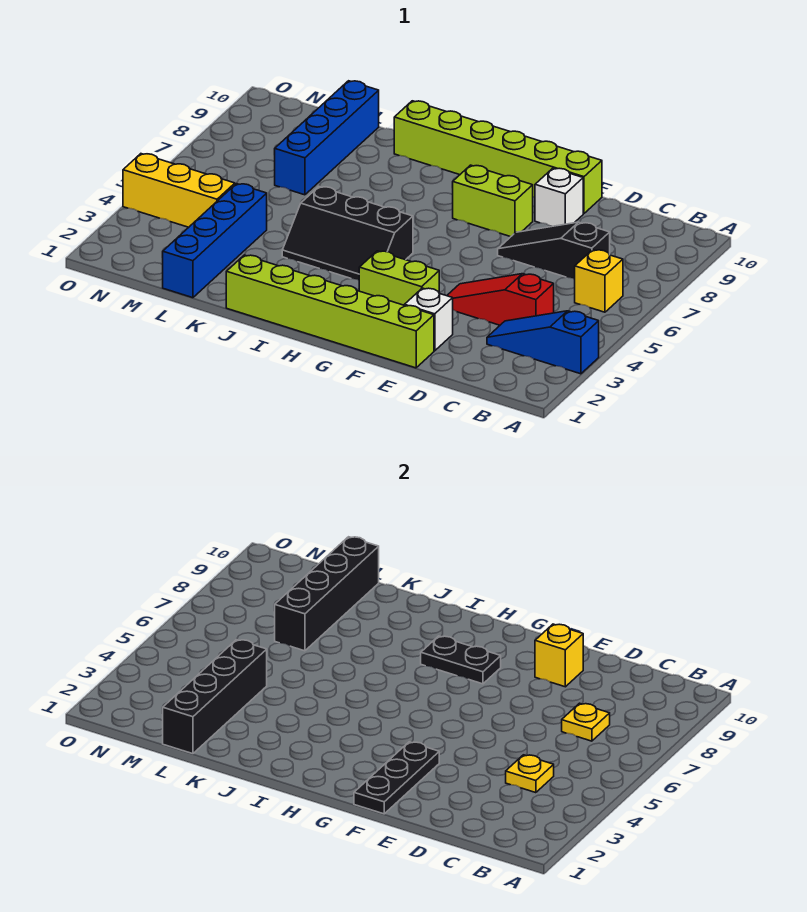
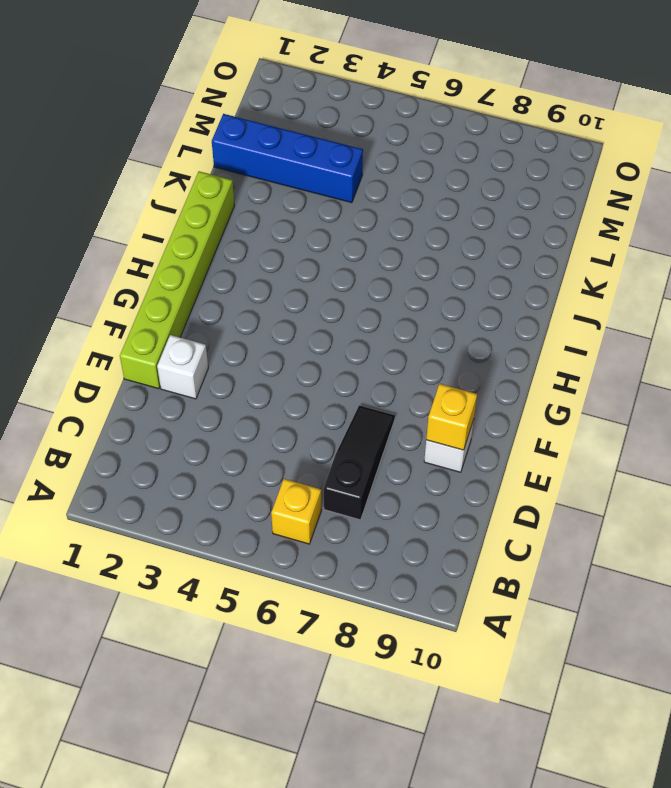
none -> blue slope A3:C3 level 1 top A
none -> red slope C4:E4 level 1 top C
none -> lime brick E10:J10 level 1

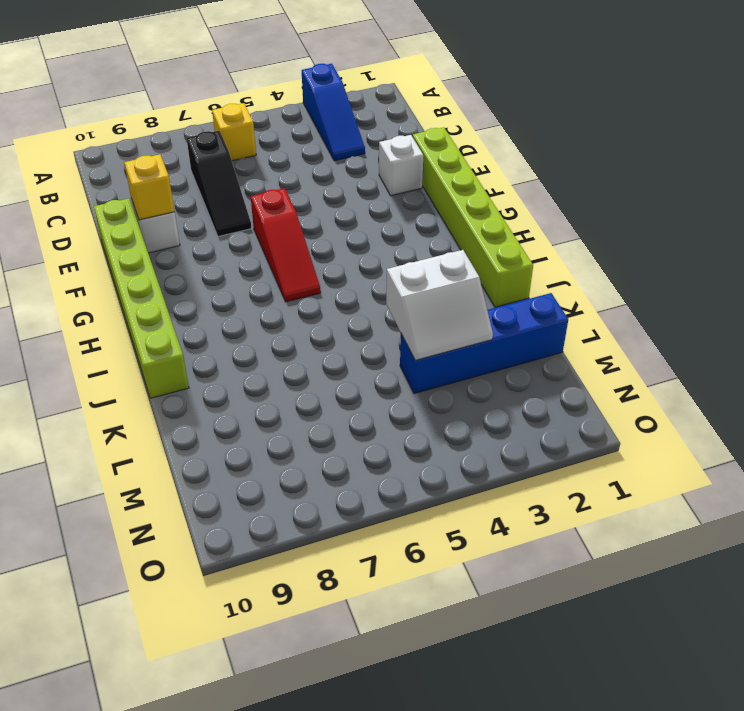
red slope F6:H6 level 1 top F -> red slope C4:E4 level 1 top C
white slope K3:L4 level 2 top K -> black brick L1:L4 level 2
none -> lime brick F3:G3 level 1
none -> lime brick F8:G8 level 1
none -> black slope H4:J5 level 1 top 5

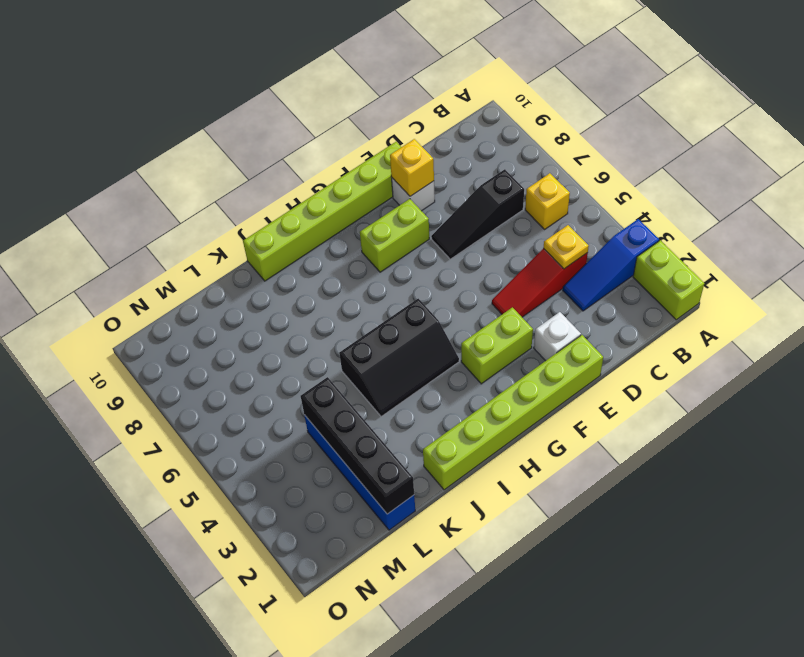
lime brick A1:A2 level 1 -> none
none -> blue brick L7:L10 level 1
none -> yellow brick M4:O4 level 1
none -> yellow plate C7 level 2

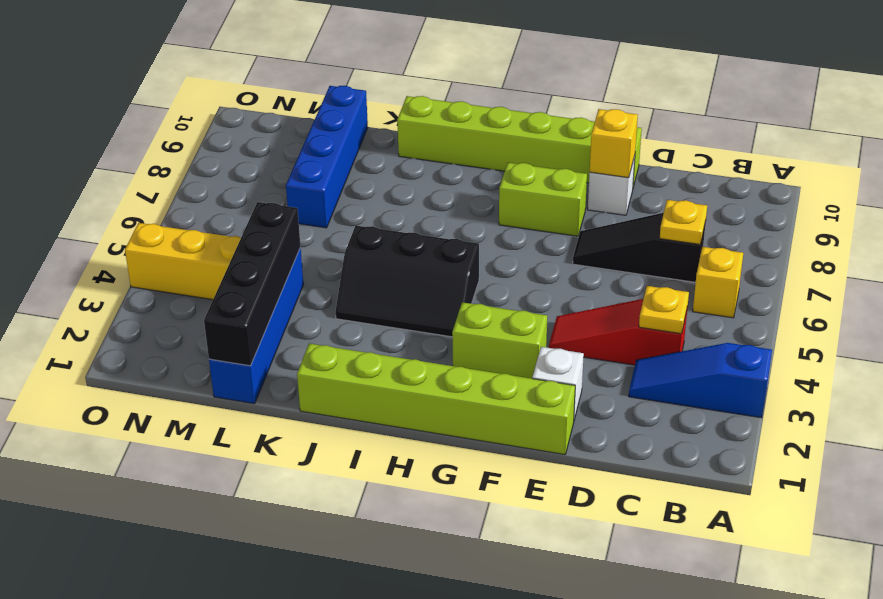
none -> black plate F1:F3 level 2
none -> black plate G8:H8 level 2
none -> black brick L7:L10 level 2

